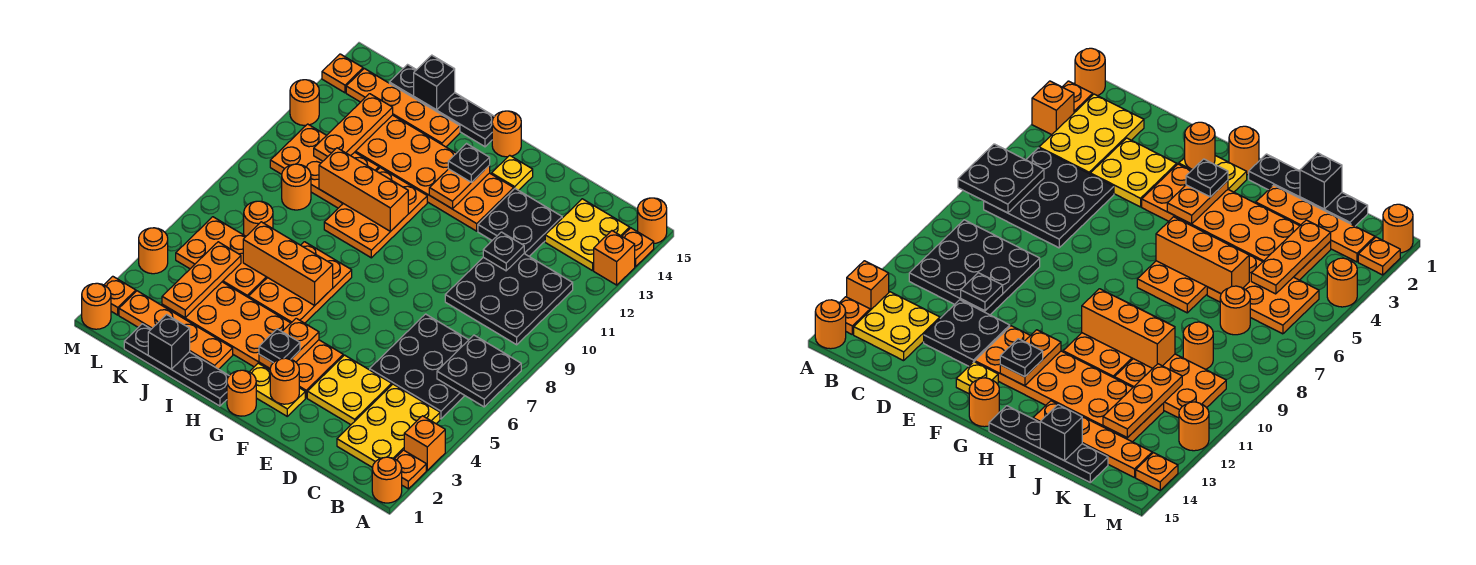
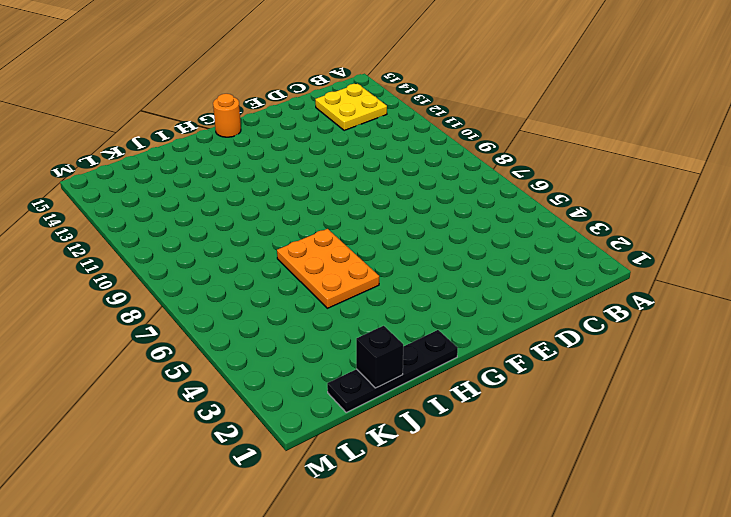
none -> orange round brick A1 level 1
none -> orange plate A2 level 1
none -> orange brick A3 level 1
none -> orange brick A13 level 1

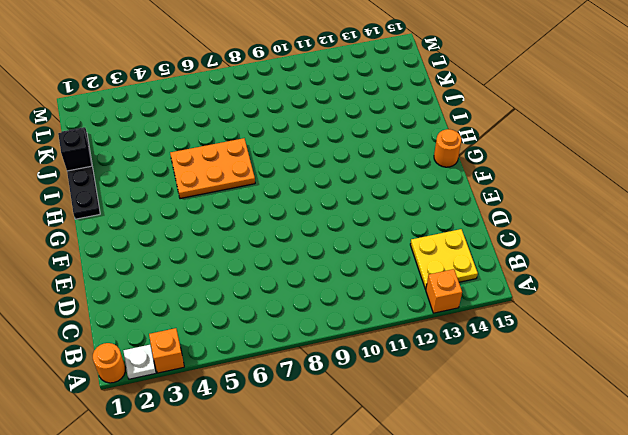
white plate A2 level 1 -> orange plate A2 level 1
none -> orange plate A14 level 1
none -> orange round brick A15 level 1
none -> yellow plate B2:C4 level 1
none -> black plate B5:D7 level 1

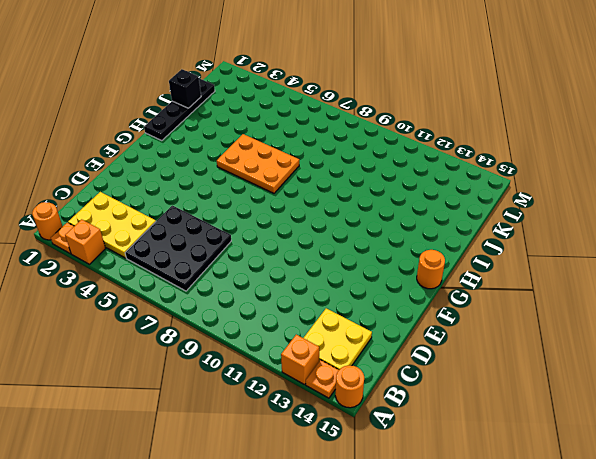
none -> black plate B9:D11 level 1
none -> yellow plate D3:E4 level 1
none -> black plate D12:E13 level 1
none -> yellow plate F2:G2 level 1

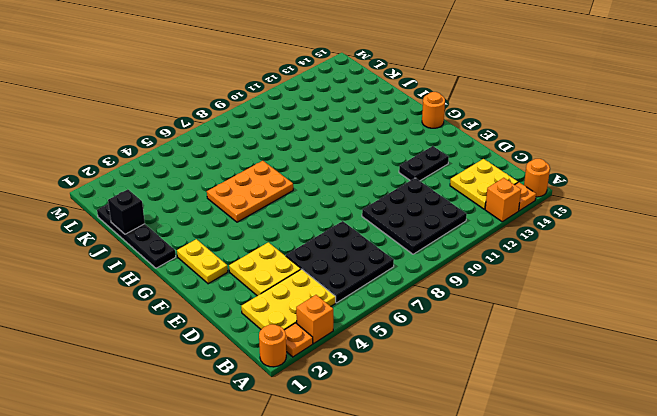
black plate E12:E13 level 1 -> black plate D12:E13 level 1
none -> orange plate F3:K4 level 1
none -> orange plate F12:K13 level 1
none -> yellow plate F14 level 1
none -> orange round brick G1 level 1

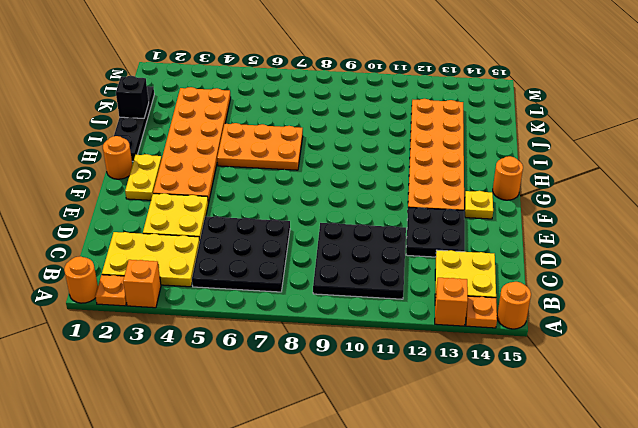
none -> orange plate H9:I11 level 1
none -> black plate H15:K15 level 1
none -> orange plate I2:L2 level 1
none -> orange plate I14:L14 level 1

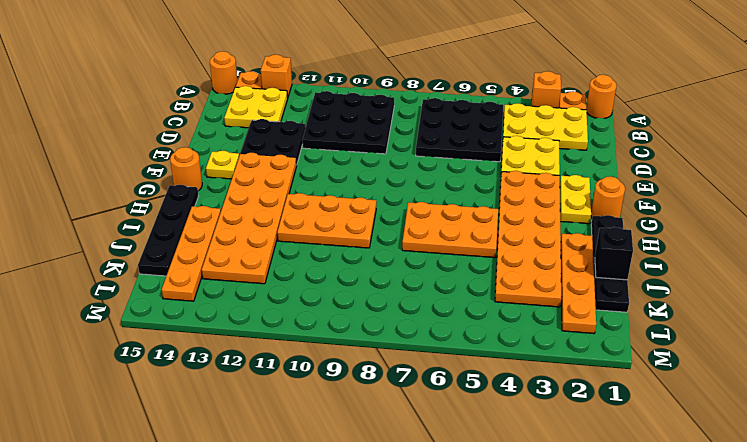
none -> orange plate J5:L6 level 1
none -> orange plate J10:L11 level 1
none -> orange round brick K7 level 1
none -> orange round brick K9 level 1

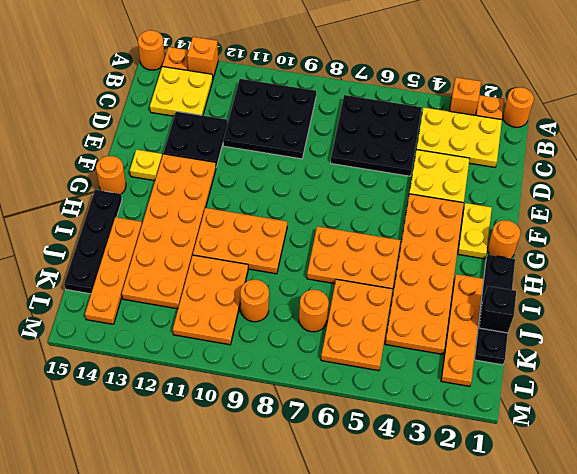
none -> orange round brick M1 level 1
none -> orange plate M2 level 1
none -> orange round brick M4 level 1
none -> orange round brick M12 level 1

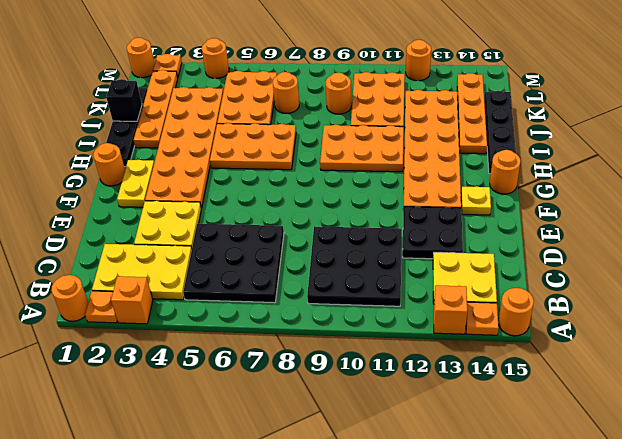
none -> orange plate M14 level 1
none -> black plate A6:B7 level 2
none -> black plate D11 level 2
none -> orange round brick F2 level 2

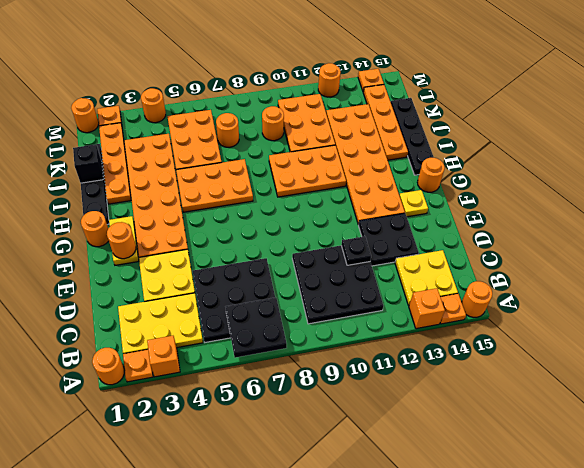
none -> orange plate G3:G4 level 2
none -> orange plate G12:G13 level 2
none -> orange brick H6:J6 level 2
none -> orange brick H10:J10 level 2

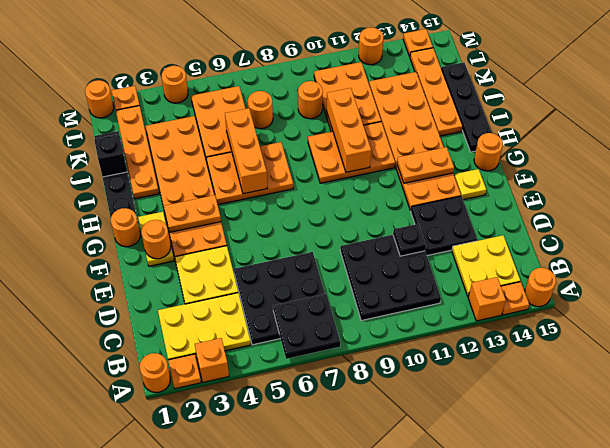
none -> black brick J15 level 2
none -> orange plate K3:K5 level 2
none -> orange plate K11:K13 level 2
none -> black plate G3 level 3

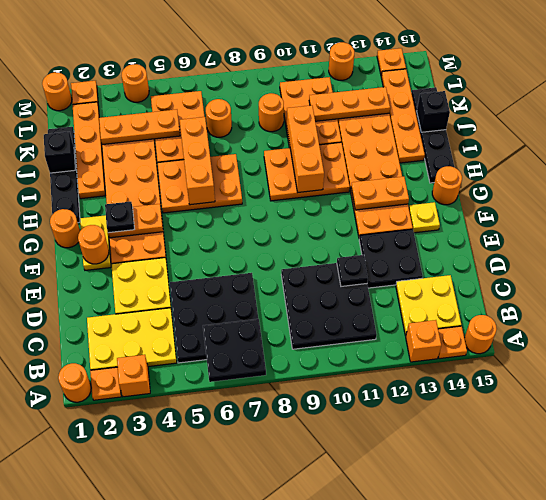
none -> black plate G13 level 3

